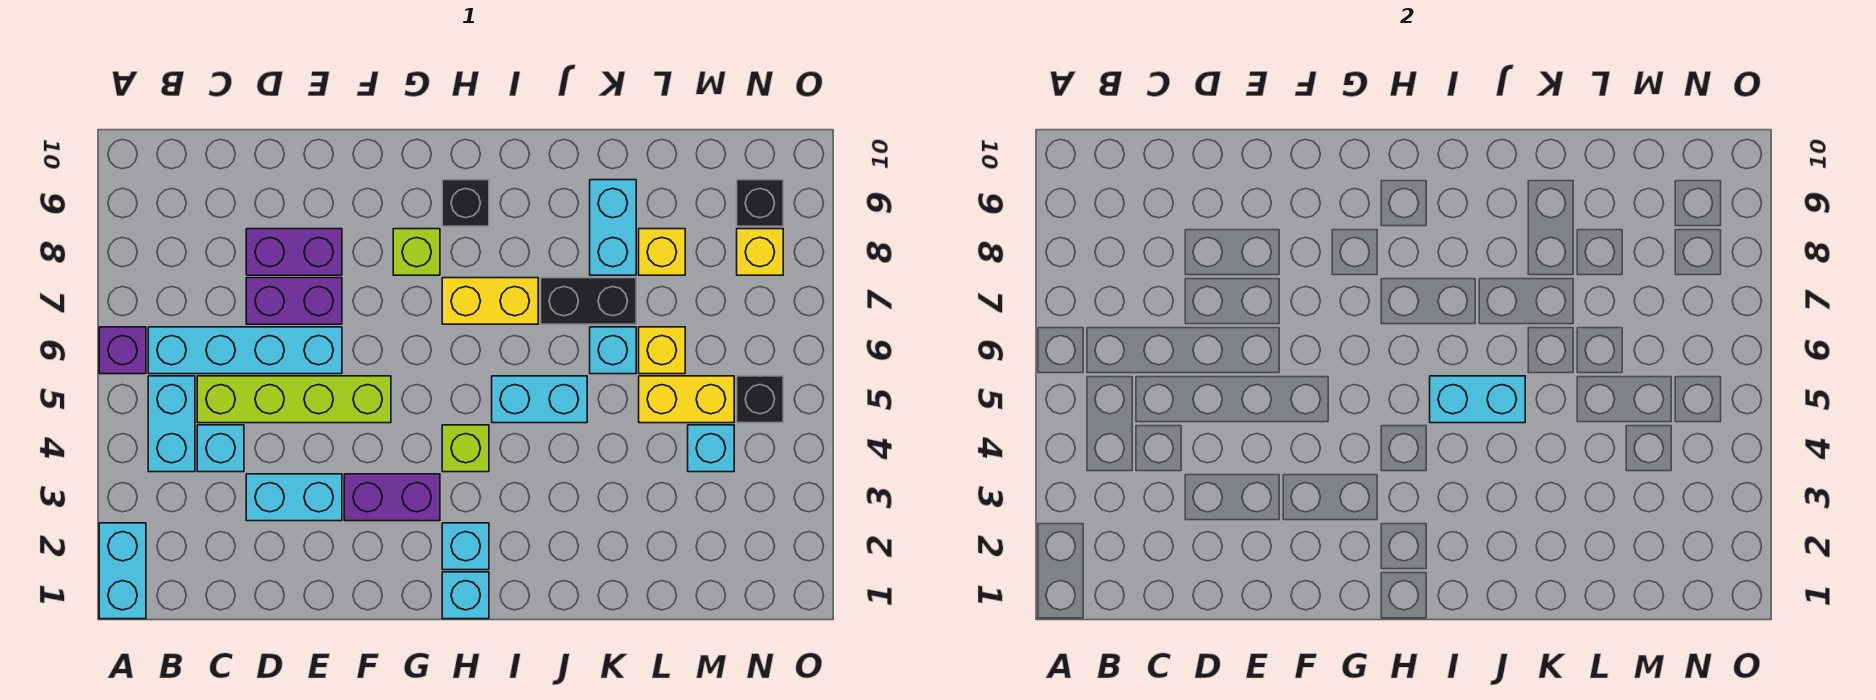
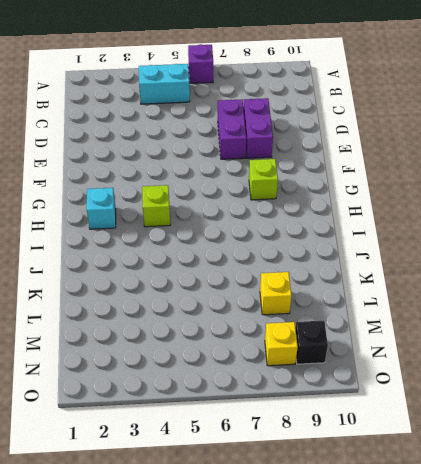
none -> cyan brick A1:A2 level 1
none -> cyan brick B6:E6 level 1
none -> cyan brick C4 level 1

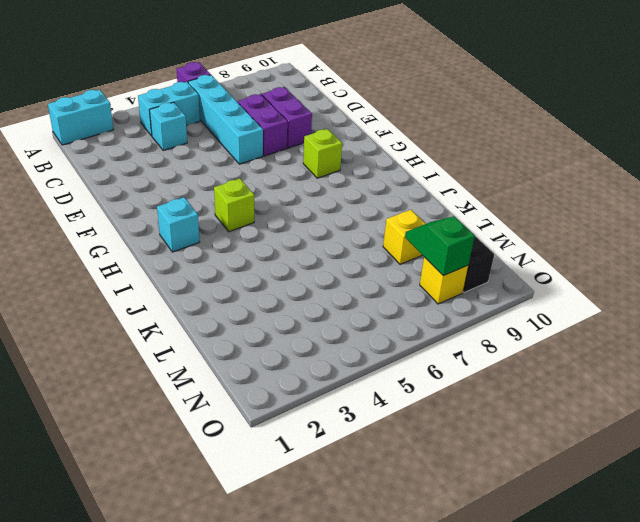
green slope M8:N8 level 2 top N -> none
none -> lime brick C5:F5 level 1
none -> cyan brick D3:E3 level 1
none -> purple brick F3:G3 level 1

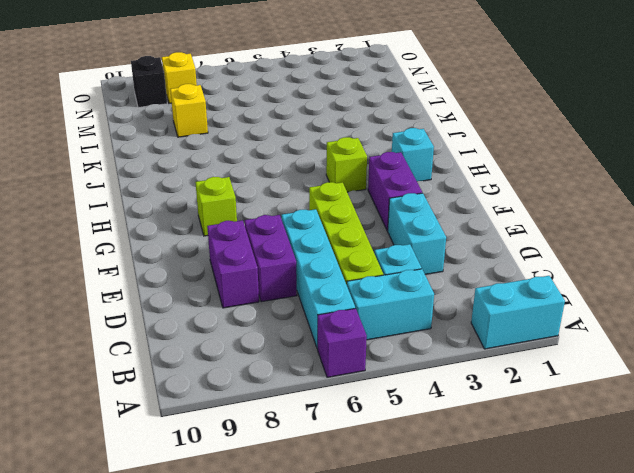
none -> cyan brick H1 level 1
none -> yellow brick H7:I7 level 1
none -> black brick H9 level 1

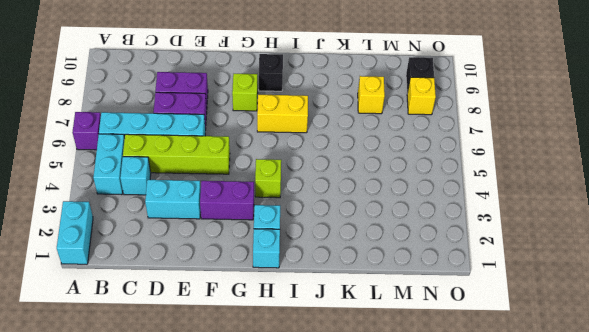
none -> cyan brick I5:J5 level 1
none -> black brick J7:K7 level 1
none -> cyan brick K6 level 1

